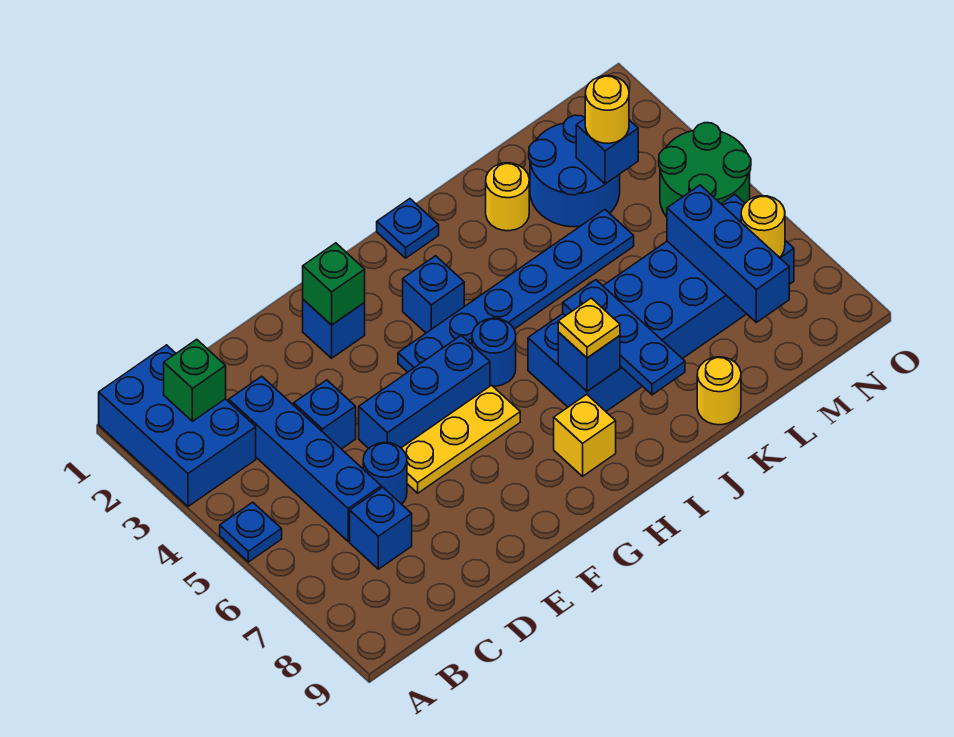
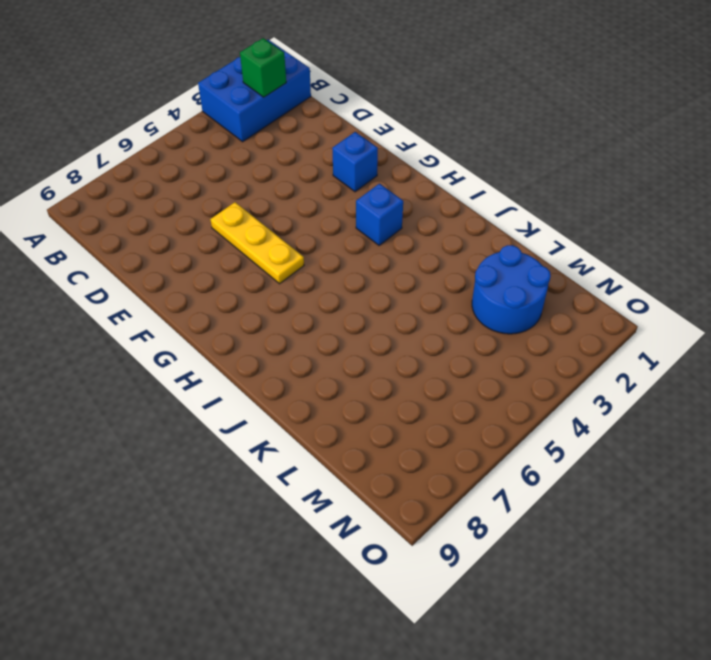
none -> blue plate A5 level 1
none -> blue brick C3:C6 level 1
none -> blue brick C7 level 1

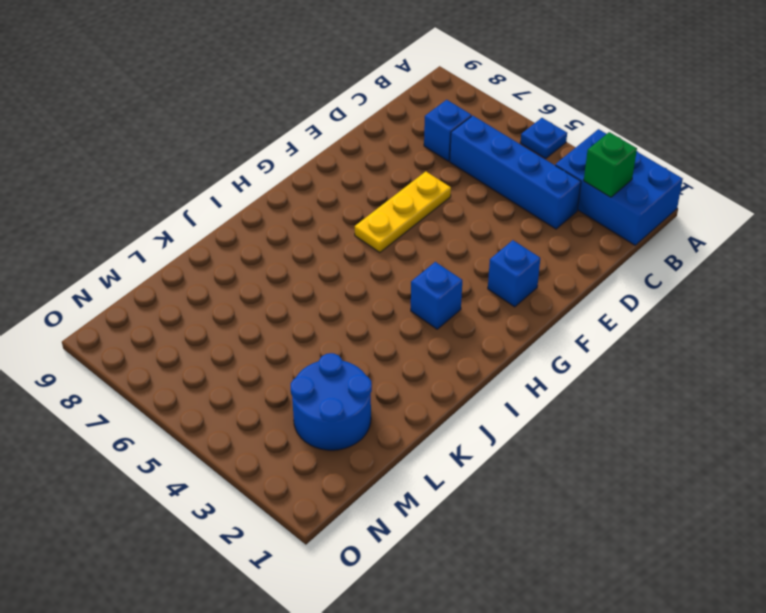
none -> blue brick D4 level 1
none -> blue round brick D6 level 1
none -> blue brick E5:G5 level 1

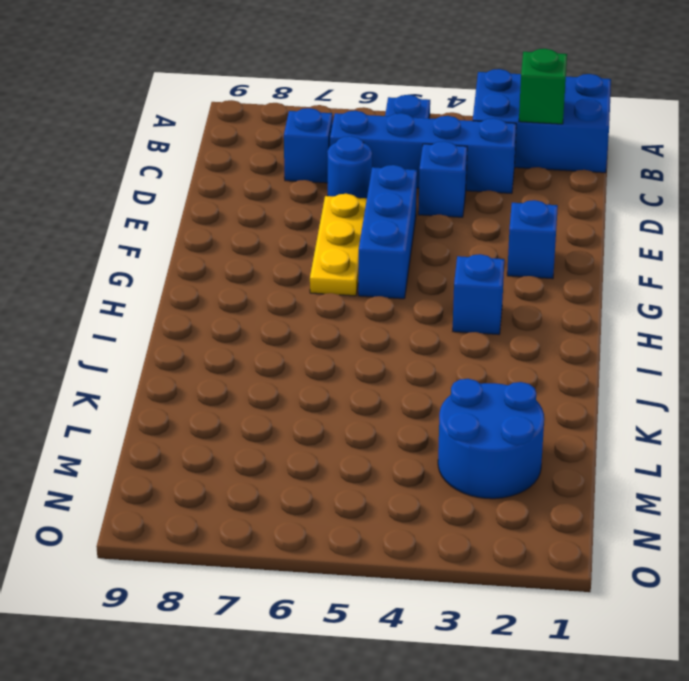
none -> blue plate G4:L4 level 1
none -> blue round brick H5 level 1
none -> yellow brick H8 level 1

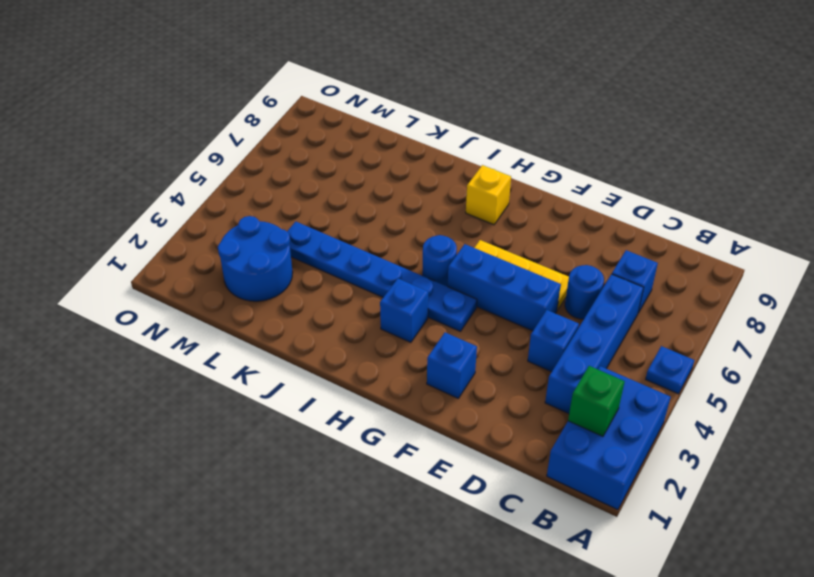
none -> blue plate I1 level 1
none -> blue brick I6:N7 level 1
none -> yellow round brick K2 level 1

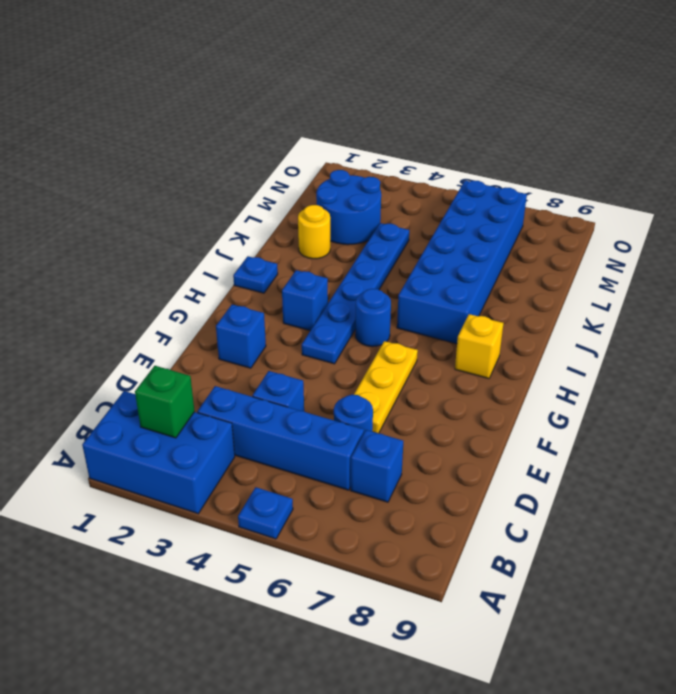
none -> blue brick E5:G5 level 1
none -> yellow round brick K9 level 1
none -> green round brick N4:O5 level 1

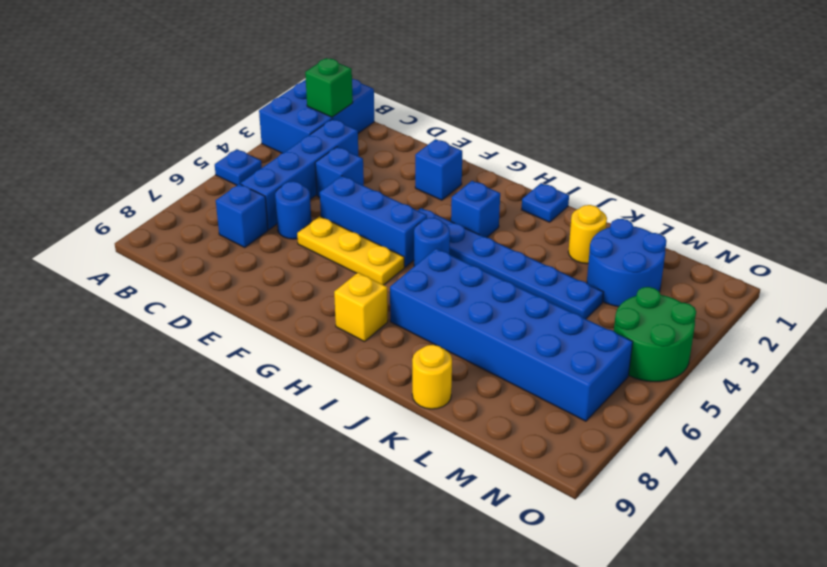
none -> green brick F2 level 2
none -> blue brick I7 level 2
none -> blue plate J6:J8 level 2

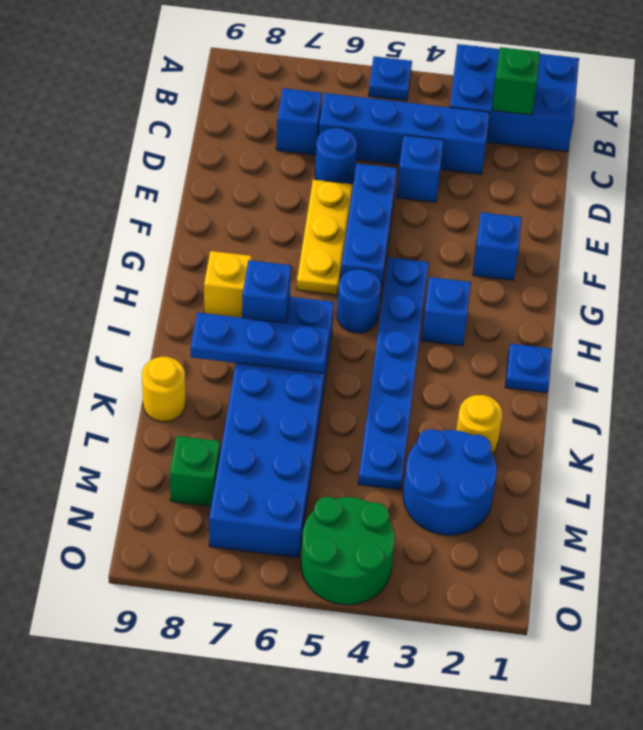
green brick M8 level 1 -> green brick F2 level 2
none -> blue brick M3 level 2
none -> blue brick M6:M8 level 2
none -> yellow round brick N7 level 2

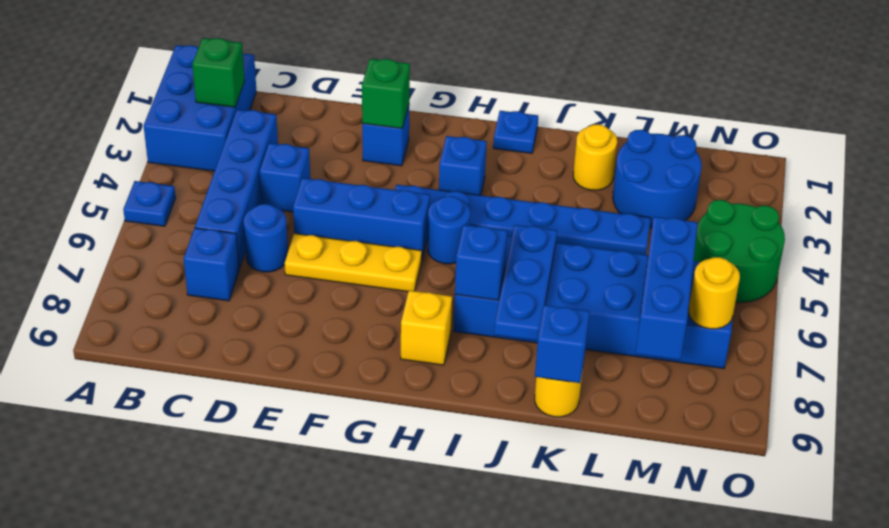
blue brick K9 level 2 -> blue brick M3 level 2
none -> yellow plate I7 level 3
none -> yellow round brick M3 level 3

